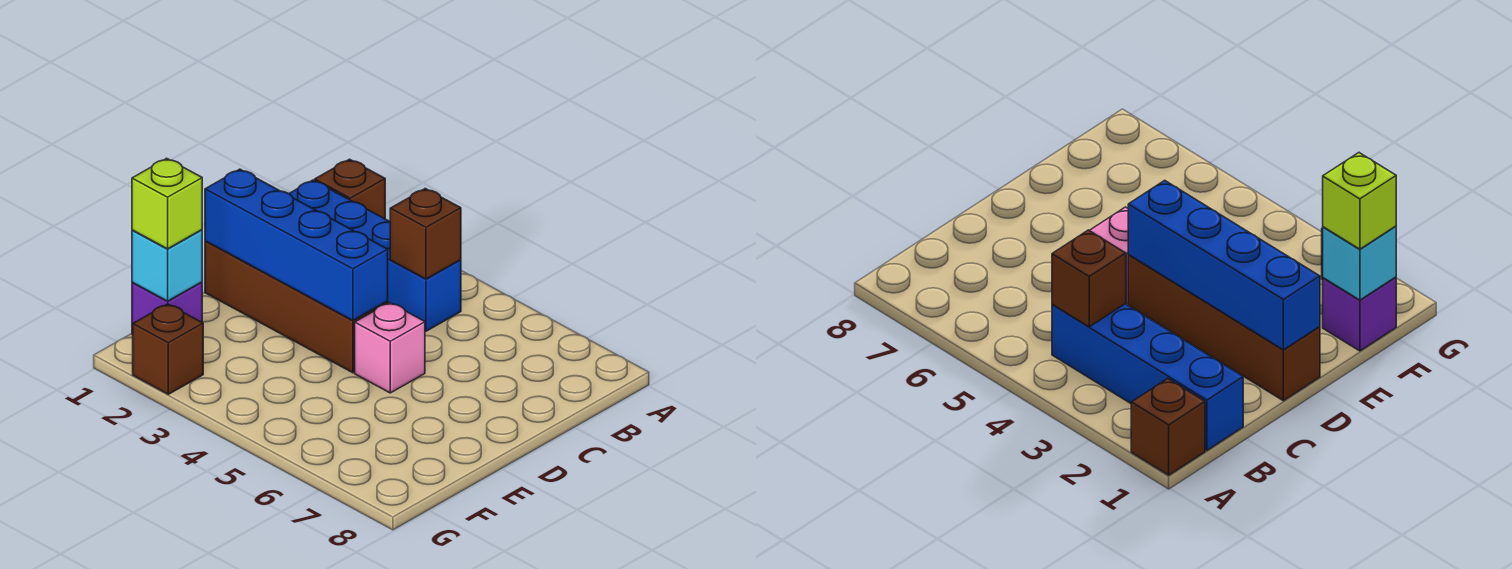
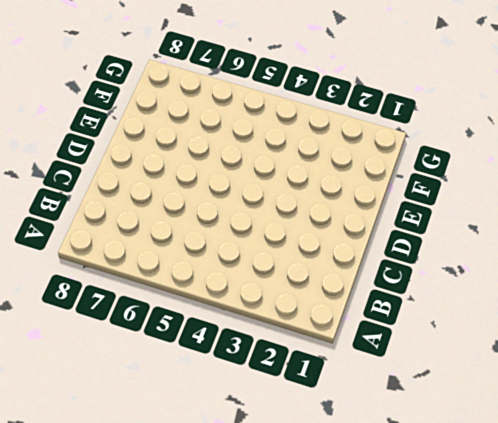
none -> brown brick A1 level 1
none -> blue brick B1:B4 level 1

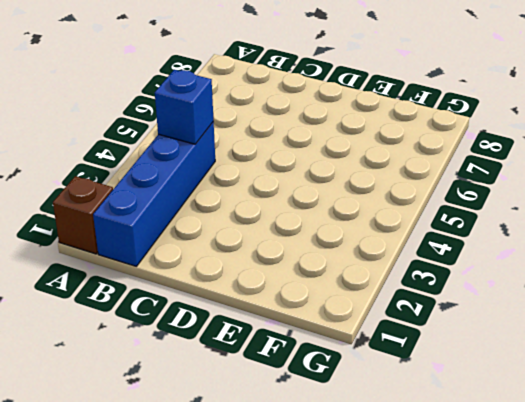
blue brick B4 level 2 -> brown brick B4 level 2
none -> brown brick D1:D4 level 1
none -> pink brick D5 level 1

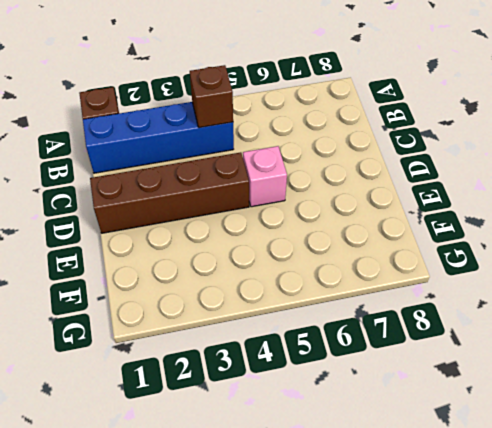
none -> purple brick F1 level 1
none -> brown brick G2 level 1

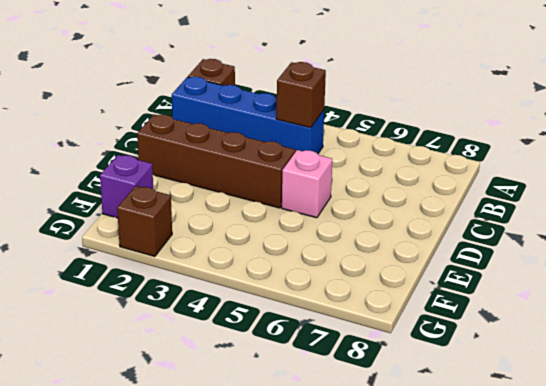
none -> blue brick D1:D4 level 2
none -> cyan brick F1 level 2

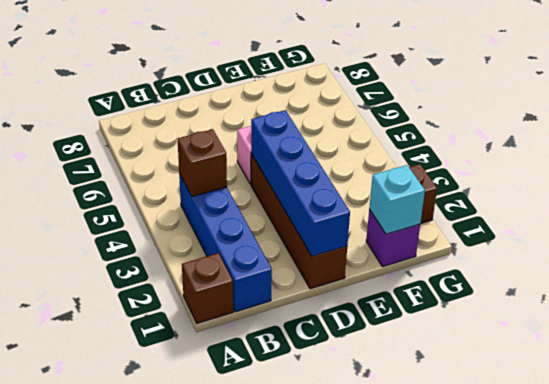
none -> lime brick F1 level 3

